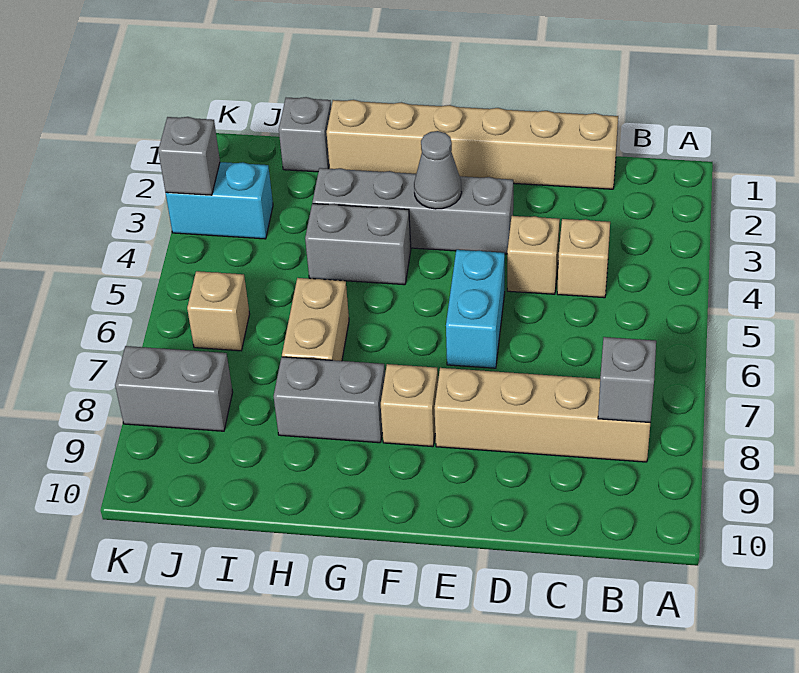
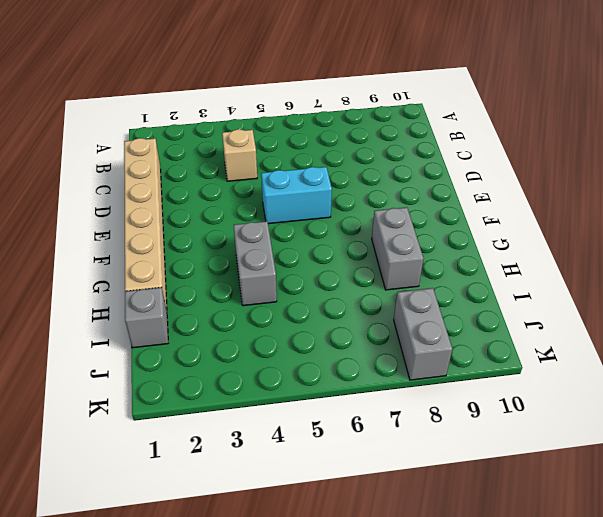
none -> tan brick B8:E8 level 1
none -> tan brick D4 level 1
none -> grey brick E3:H3 level 1

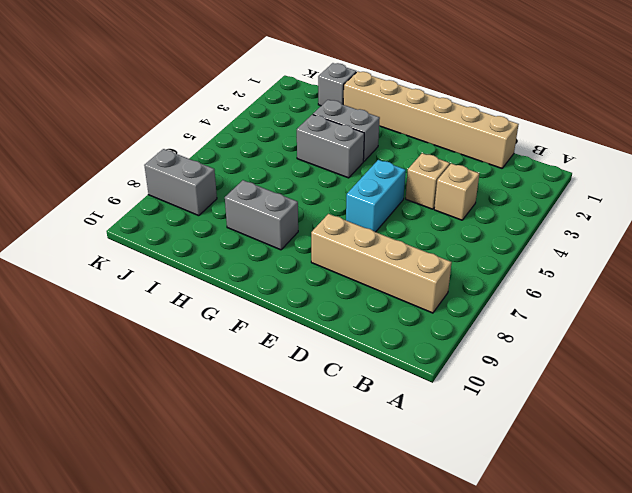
grey brick G3:H3 level 1 -> grey brick E3:H3 level 1
none -> tan brick F8 level 1
none -> tan brick H6:H7 level 1
none -> cyan brick J3:K3 level 1

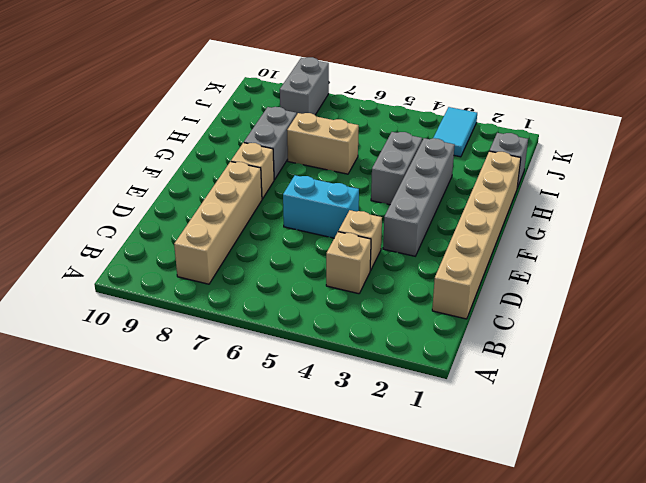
cyan tile J3:K3 level 1 -> cyan brick J3:K3 level 1
none -> tan brick J6 level 1
none -> grey brick B8 level 2
none -> grey cone F3 level 2

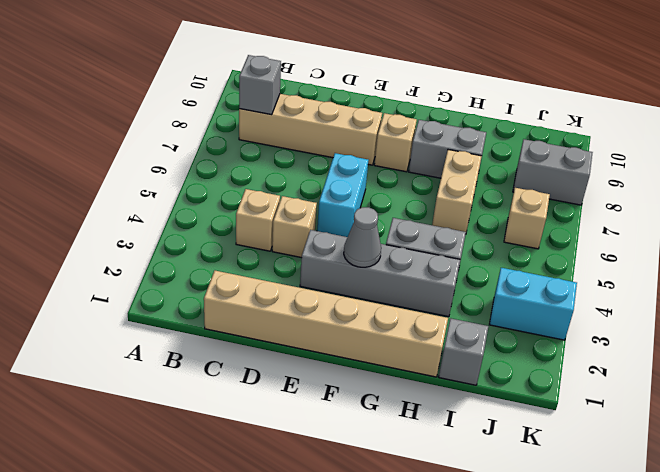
none -> grey brick K3 level 2

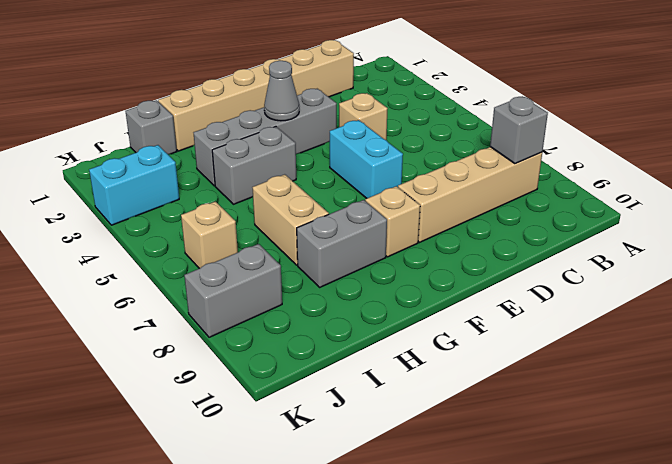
none -> tan brick C4 level 1
none -> grey brick K3 level 2

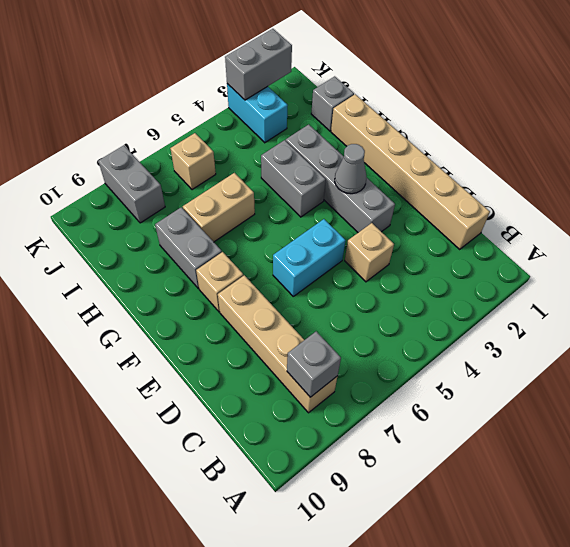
grey brick K2:K3 level 2 -> grey brick K3 level 2
none -> tan brick C4 level 1

